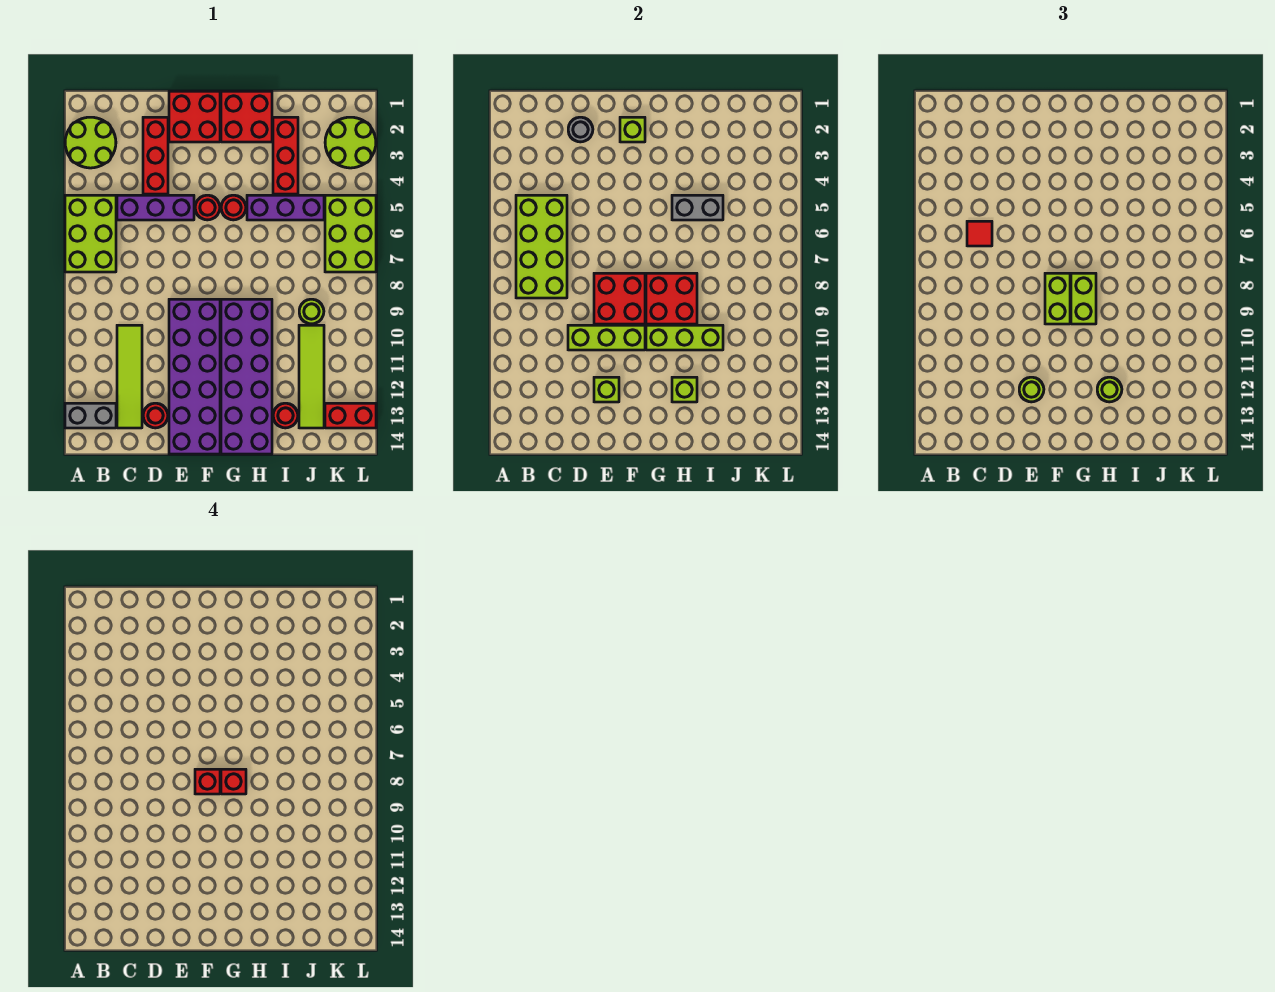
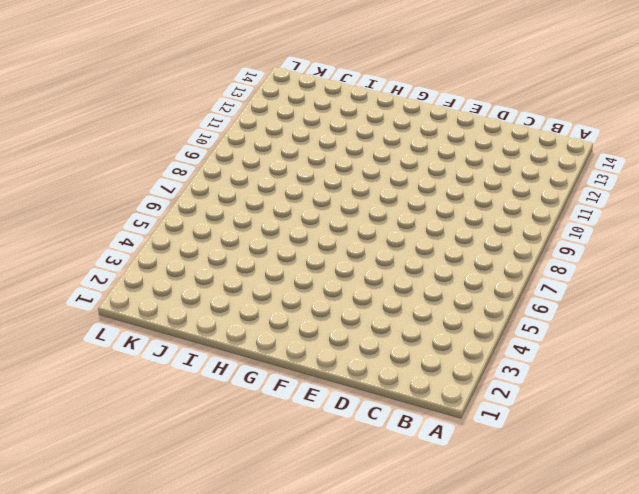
none -> lime round brick A2:B3 level 1
none -> lime brick A5:B7 level 1
none -> grey brick A13:B13 level 1
none -> purple brick C5:E5 level 1

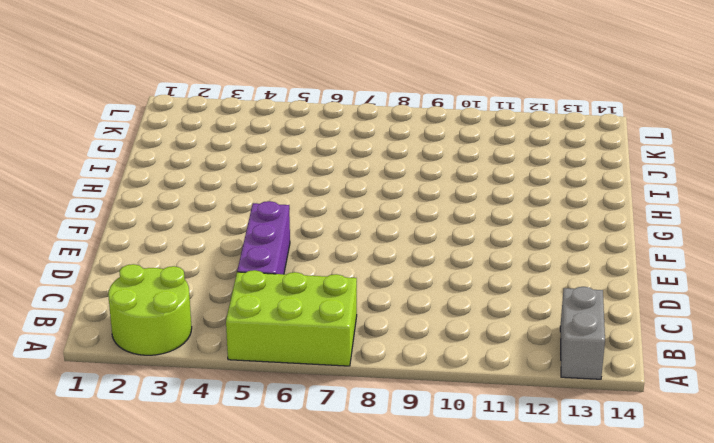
none -> lime tile C10:C13 level 1
none -> red brick D2:D4 level 1
none -> red round brick D13 level 1
none -> red brick E1:F2 level 1

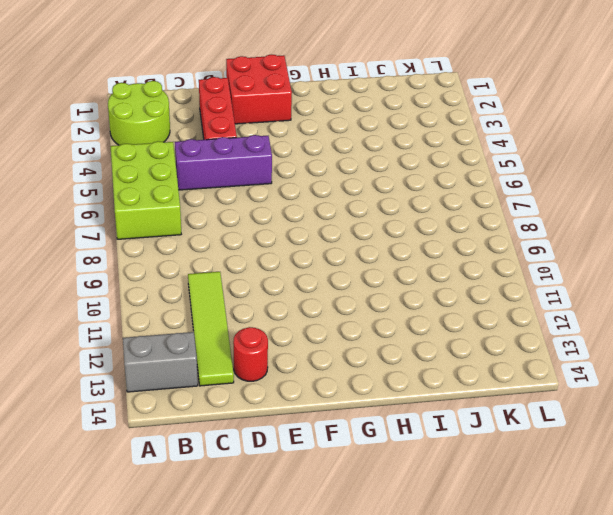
none -> purple brick E9:F14 level 1
none -> red round brick F5 level 1
none -> red brick G1:H2 level 1
none -> red round brick G5 level 1

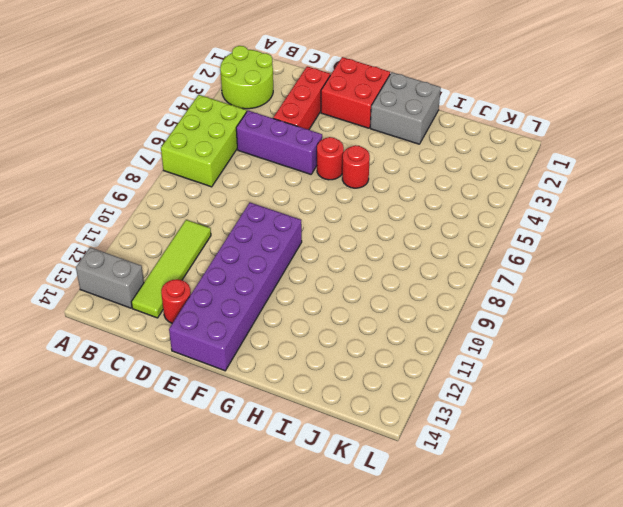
grey brick G1:H2 level 1 -> red brick G1:H2 level 1
none -> purple brick G9:H14 level 1
none -> purple brick H5:J5 level 1
none -> red brick I2:I4 level 1
none -> red round brick I13 level 1

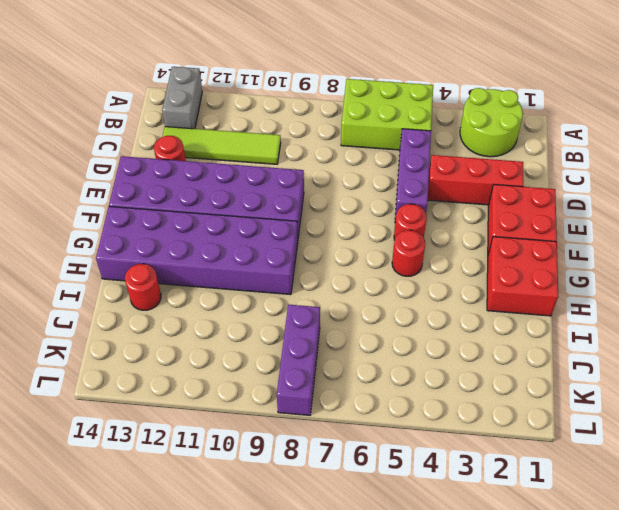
purple brick J8:L8 level 1 -> purple brick H5:J5 level 1
none -> red brick I2:I4 level 1
none -> lime round brick J9 level 1
none -> lime tile J10:J13 level 1
none -> lime round brick K2:L3 level 1

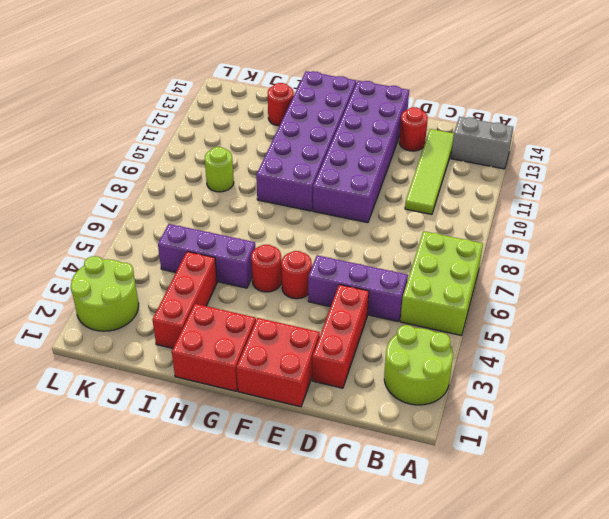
none -> lime tile J10:J13 level 1
none -> lime brick K5:L7 level 1
none -> red brick K13:L13 level 1
none -> lime brick B5:C8 level 2

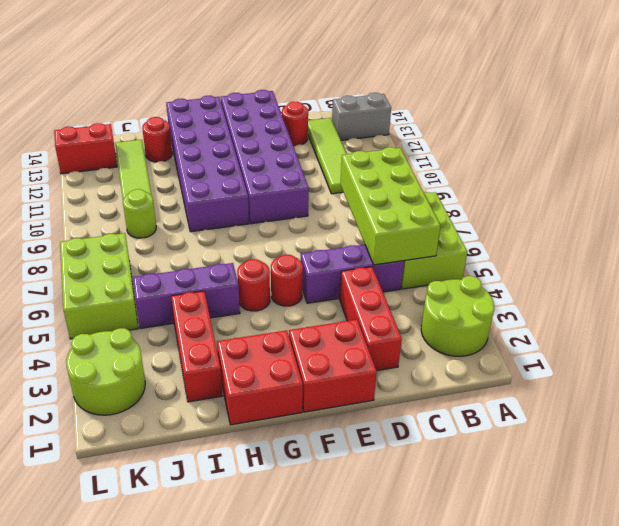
none -> grey round brick D2 level 2
none -> lime brick D10:F10 level 2
none -> red brick E8:F9 level 2
none -> lime brick E12 level 2

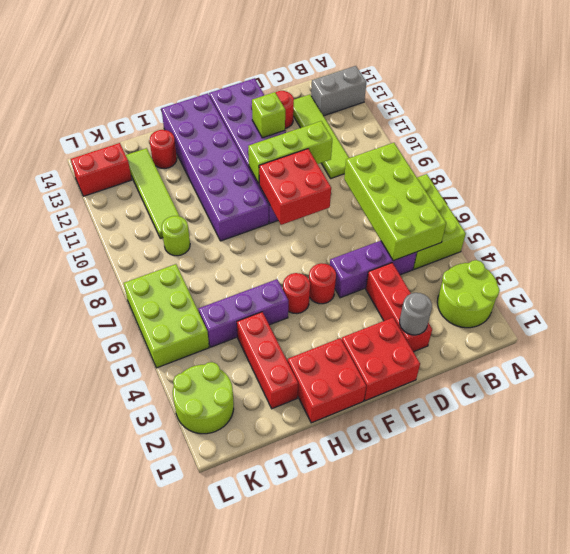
none -> lime brick F2 level 2
none -> red brick G8:H9 level 2
none -> lime brick G10:I10 level 2
none -> grey brick H5:I5 level 2

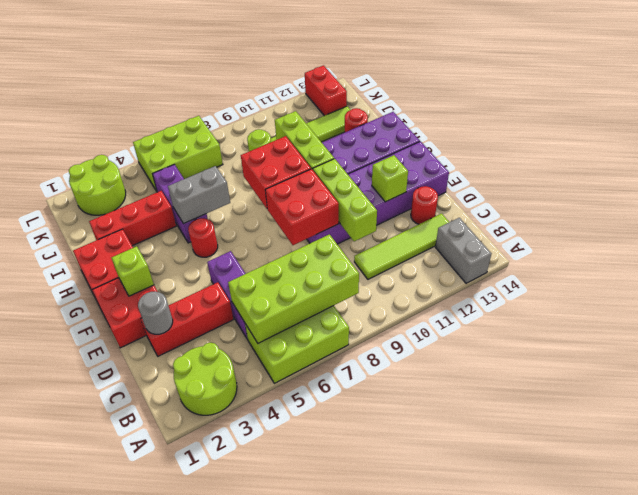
grey brick H5:H6 level 2 -> grey brick H5:I5 level 2
none -> red round brick F5 level 1
none -> lime brick H12 level 2
none -> red tile C6 level 3
none -> lime round brick E12 level 3

